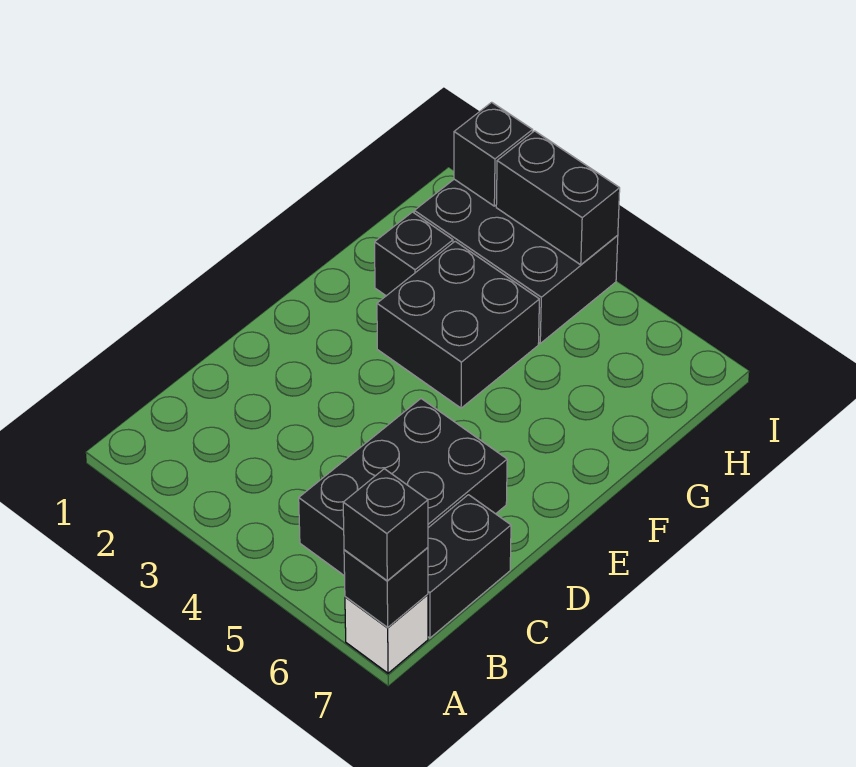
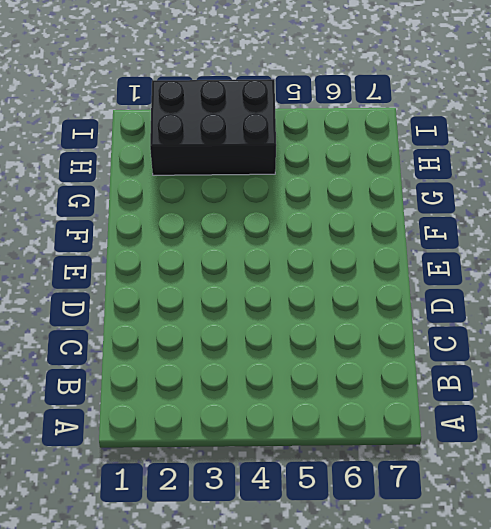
none -> white brick A7 level 1
none -> black brick B5:D6 level 1

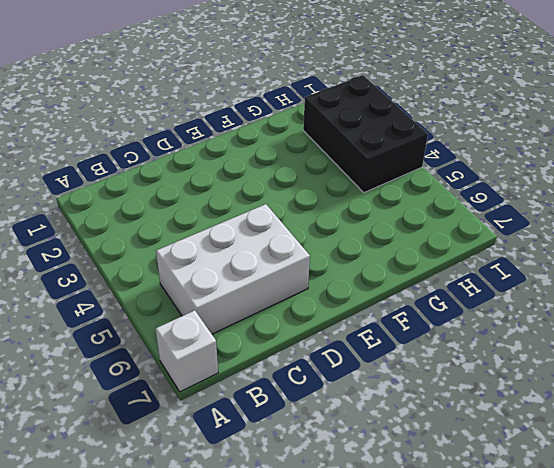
white brick B5:D6 level 1 -> black brick B5:D6 level 1
none -> black brick B7:C7 level 1
none -> black brick F3:G4 level 1

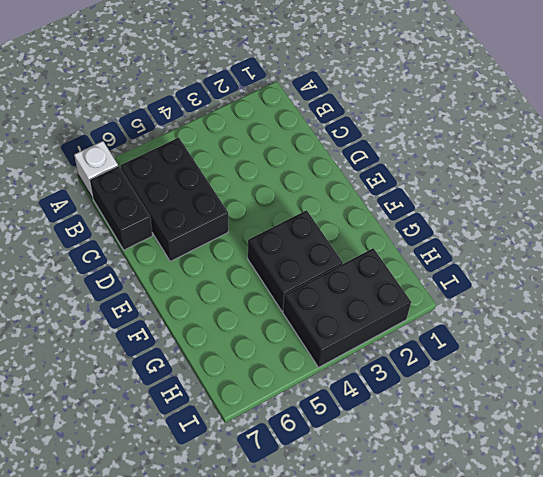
none -> black brick G2 level 1
none -> black brick A7 level 2

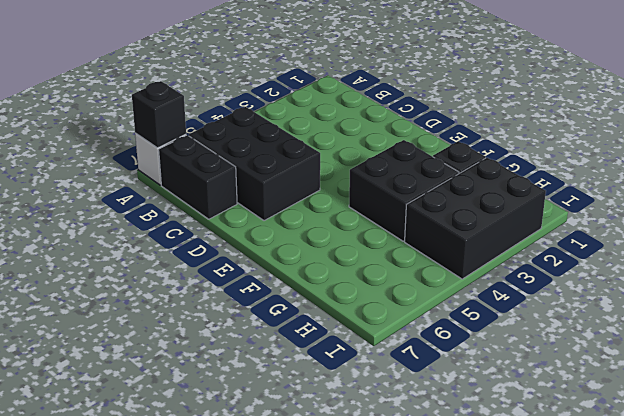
none -> black brick I2 level 2
none -> black brick I3:I4 level 2

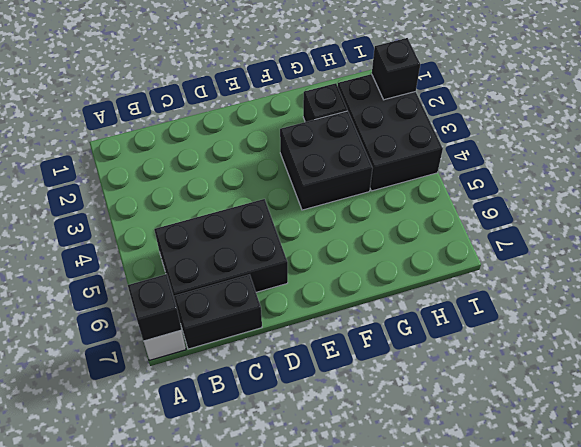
none -> black brick I3:I4 level 2
none -> black brick A7 level 3

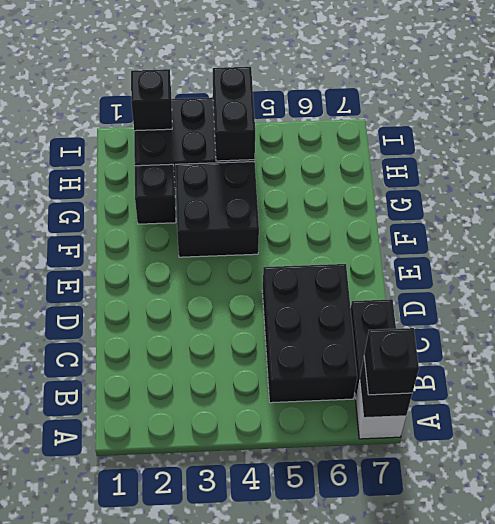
black brick H4:I4 level 2 -> black brick I3:I4 level 2

